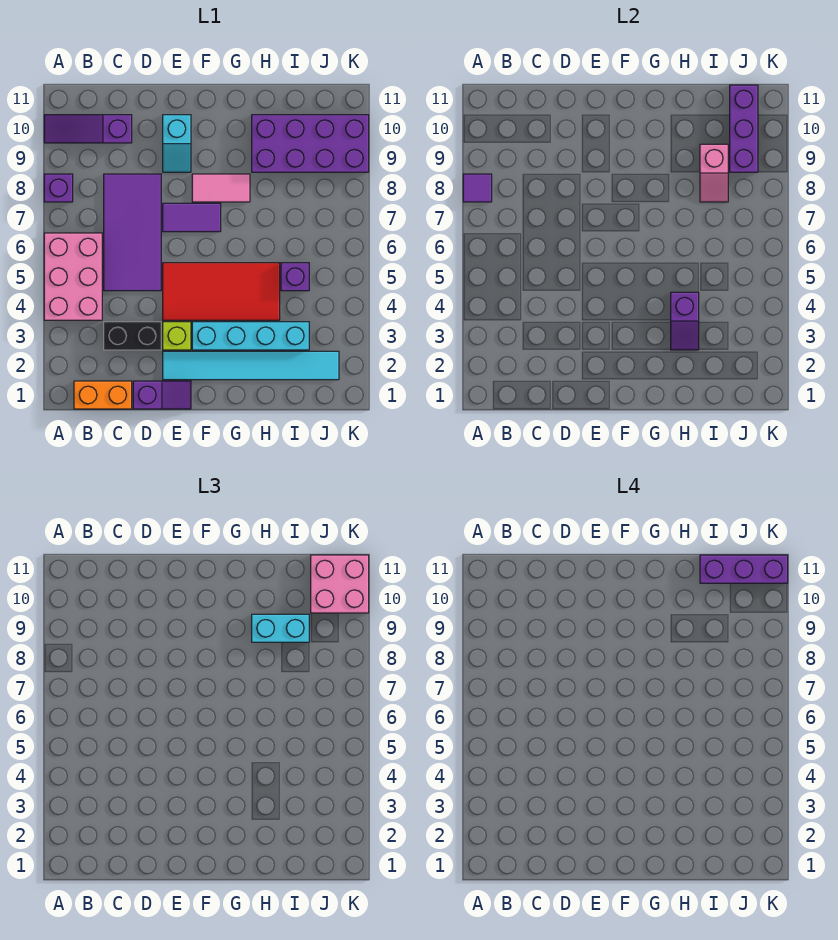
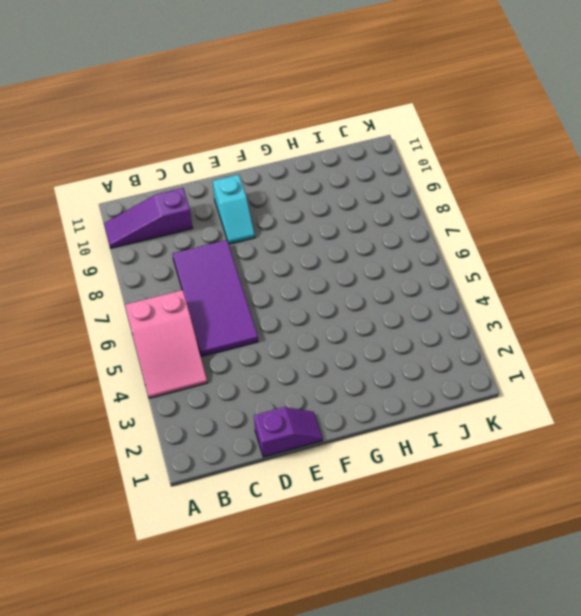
pink slope A4:B6 level 1 top 6 -> pink brick A4:B6 level 1
none -> purple brick A8 level 1
none -> orange brick B1:C1 level 1
none -> black brick C3:D3 level 1

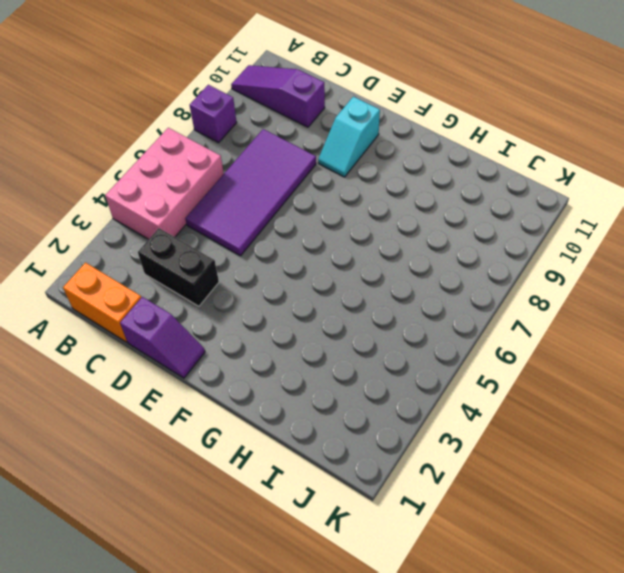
none -> cyan tile E2:J2 level 1
none -> lime brick E3 level 1
none -> red tile E4:H5 level 1

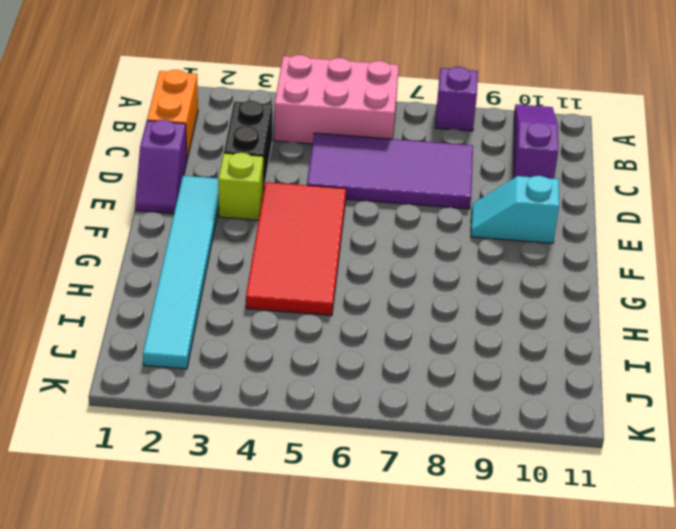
none -> purple tile E7:F7 level 1
none -> cyan brick F3:I3 level 1
none -> pink tile F8:G8 level 1

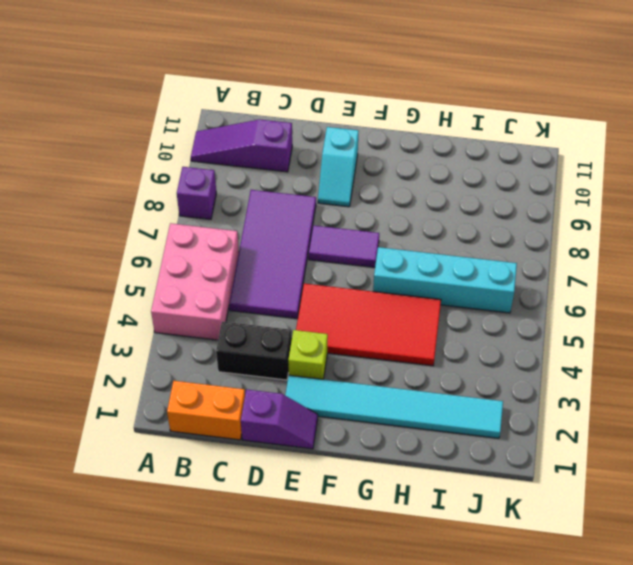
cyan brick G6:J6 level 1 -> cyan brick F3:I3 level 1
none -> pink tile F8:G8 level 1
none -> purple brick H9:K10 level 1
none -> purple brick I5 level 1

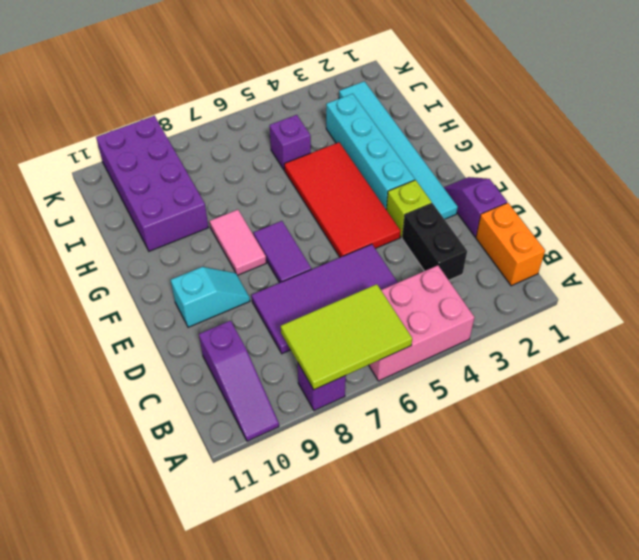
lime tile A6:B8 level 2 -> purple tile A8 level 2
none -> purple slope H3:H4 level 2 top 4
none -> pink slope I8:I9 level 2 top 9
none -> purple brick J9:J11 level 2

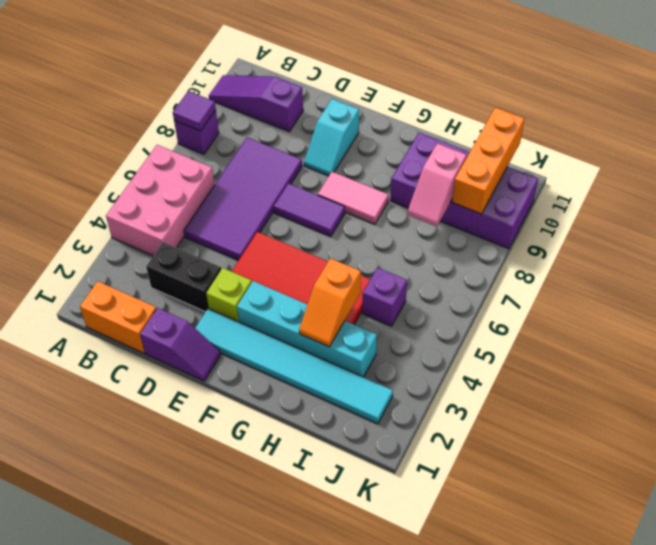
orange slope H3:H4 level 2 top 4 -> purple slope H3:H4 level 2 top 4
orange brick J9:J11 level 2 -> purple brick J9:J11 level 2
none -> cyan brick H9:I9 level 3
none -> pink brick J10:K11 level 3
none -> purple brick I11:K11 level 4

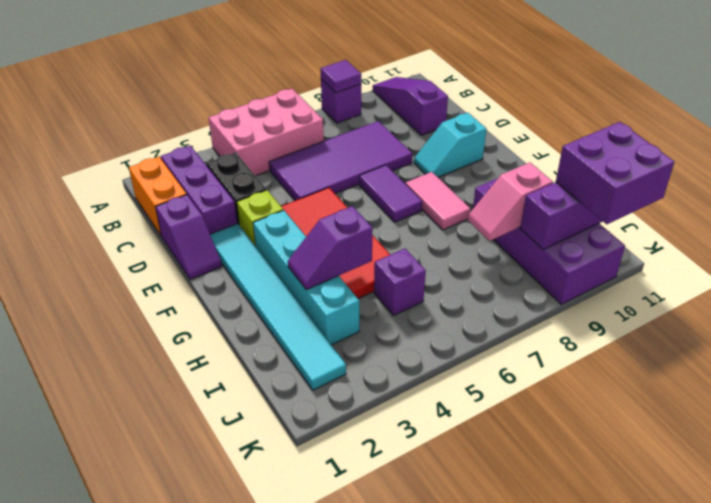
purple brick B2:D2 level 1 -> purple brick I11:K11 level 4
purple brick J10:K11 level 3 -> pink brick J10:K11 level 3
none -> cyan brick H9:I9 level 3

